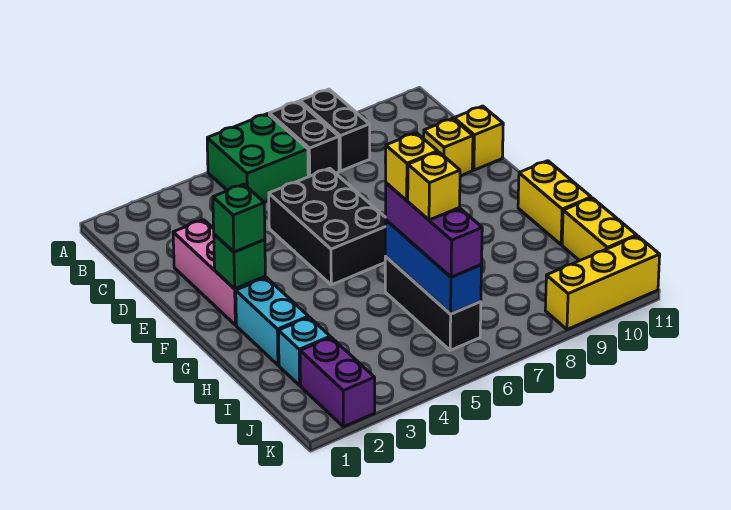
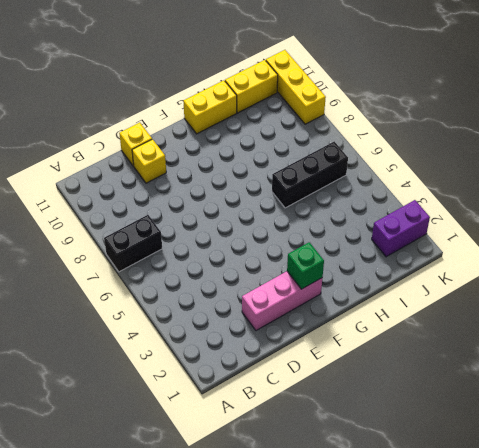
none -> green brick A5:B6 level 1
none -> black brick A8:B8 level 1
none -> black brick D5:F6 level 1

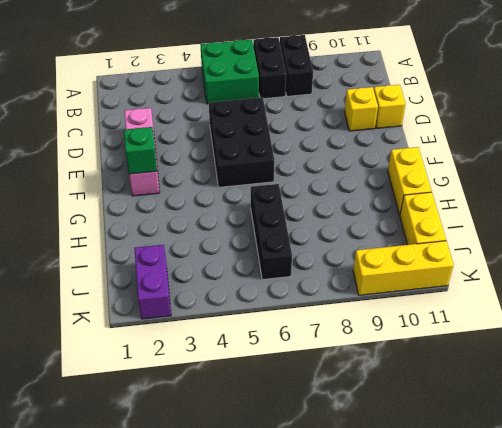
none -> cyan brick G2:H2 level 1
none -> cyan brick I2 level 1
none -> blue brick H6:J6 level 2

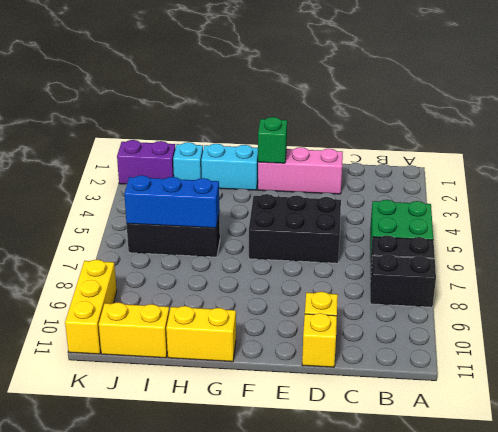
none -> green brick F2 level 3
none -> purple brick H6:J6 level 3
none -> yellow brick H6 level 4

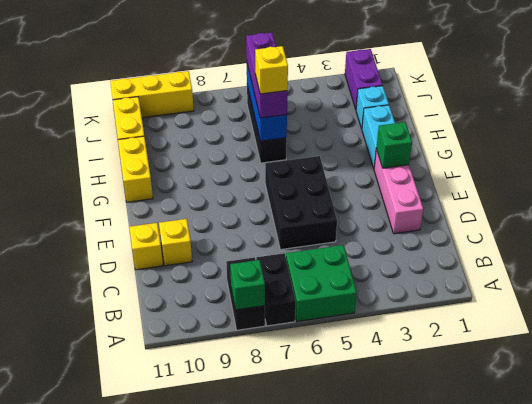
green brick A8 level 2 -> green brick F2 level 3
none -> yellow brick I6 level 4

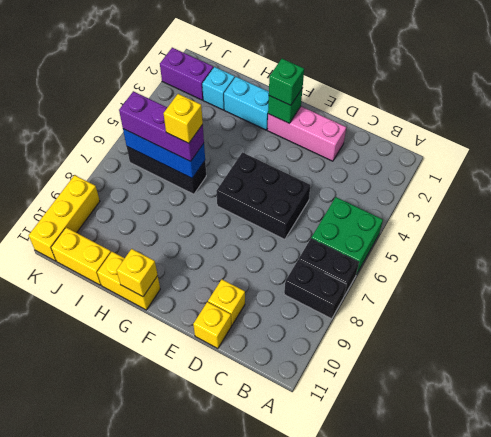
yellow brick G11 level 2 -> yellow brick I6 level 4

